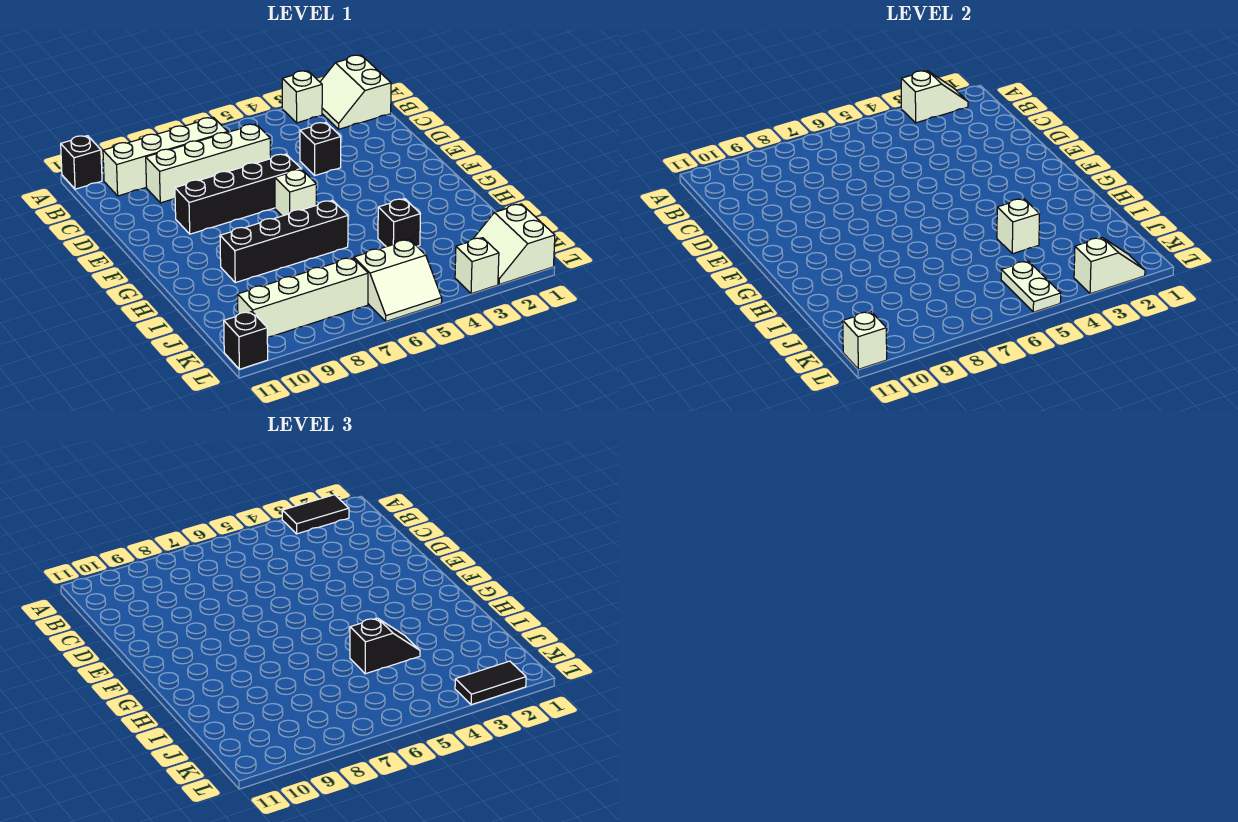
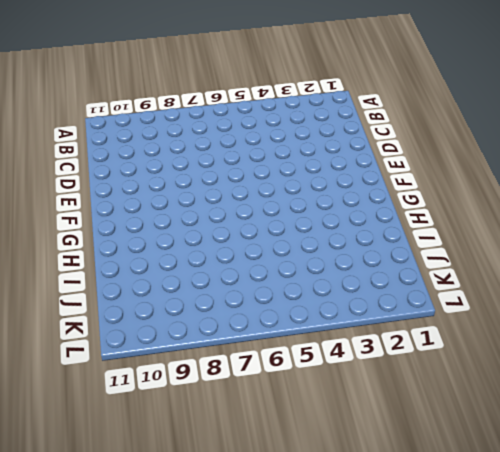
none -> white slope A1:B2 level 1 top 1
none -> white brick A3 level 1
none -> black brick A11 level 1

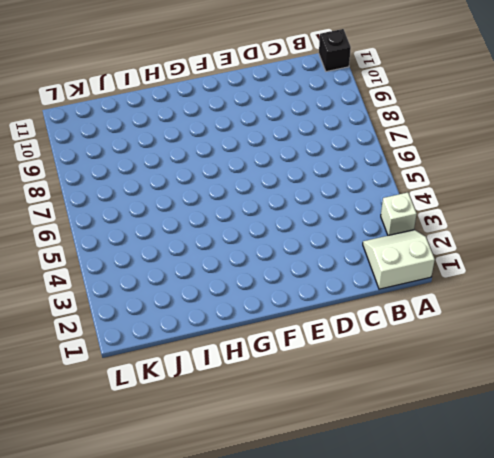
none -> white brick B7:B10 level 1
none -> white brick C6:C9 level 1
none -> black brick D4 level 1

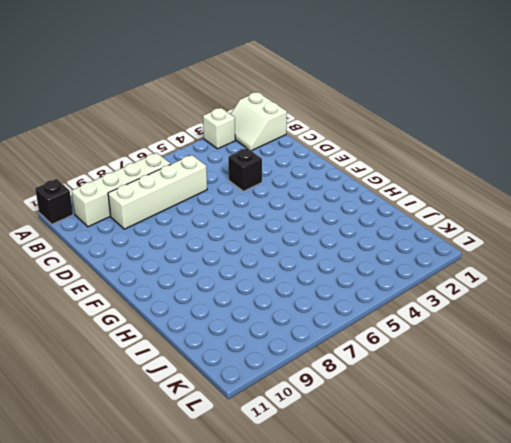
none -> black brick E6:E9 level 1
none -> white brick F6 level 1
none -> black brick H6:H9 level 1

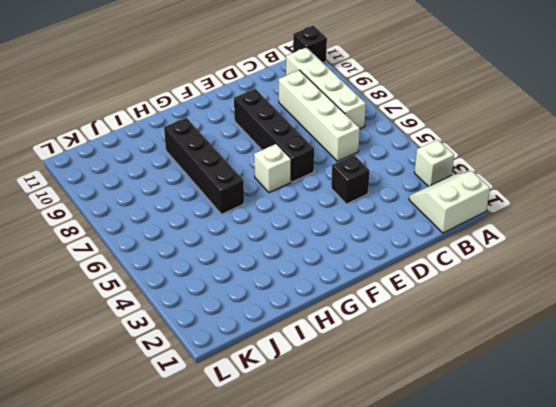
none -> black brick I4 level 1
none -> white slope K1:L2 level 1 top 1
none -> white slope K5:L6 level 1 top K

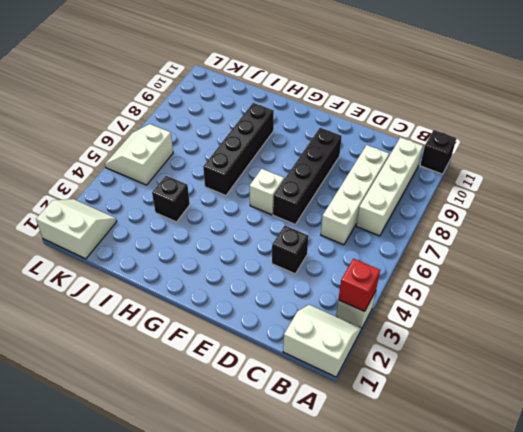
red brick A3 level 2 -> white slope A2:A3 level 2 top 3
none -> white brick K7:K10 level 1
none -> white brick L3 level 1
none -> black brick L11 level 1

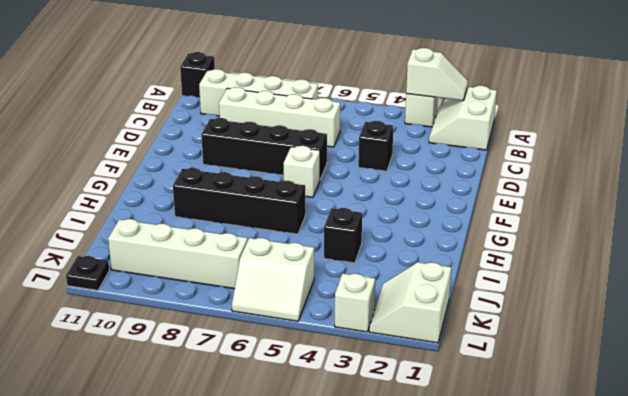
black plate L11 level 1 -> black brick L11 level 1
none -> white brick I4 level 2
none -> white plate K5:L5 level 2
none -> white slope L2:L3 level 2 top 3

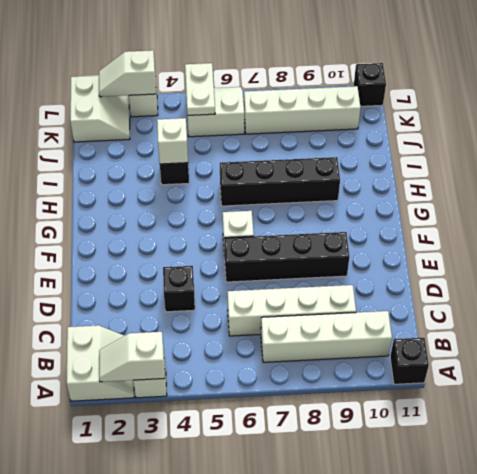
none -> white brick L11 level 2
none -> black tile A2:A3 level 3
none -> black slope I4:I5 level 3 top 5

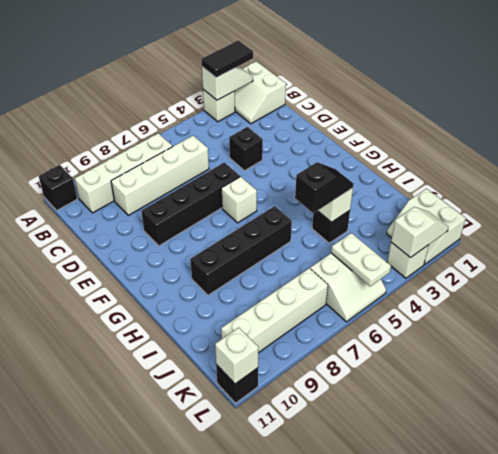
none -> black tile L2:L3 level 3

